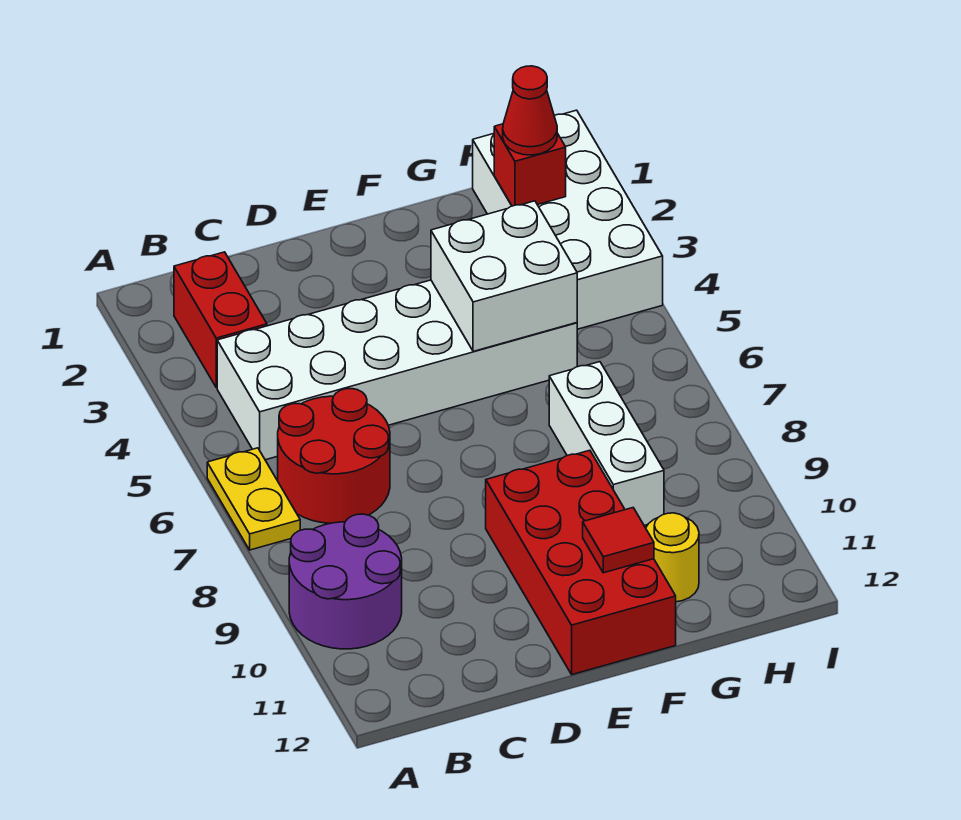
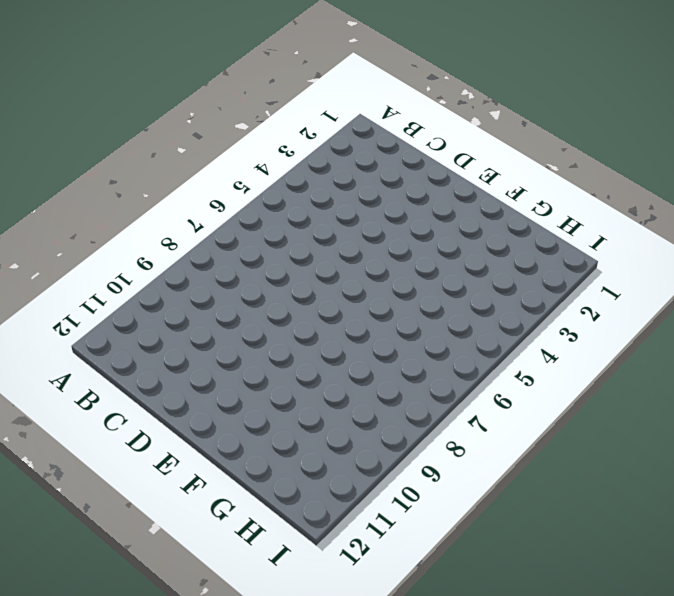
none -> yellow plate A6:A7 level 1
none -> purple round brick A9:B10 level 1
none -> red brick B2:B3 level 1

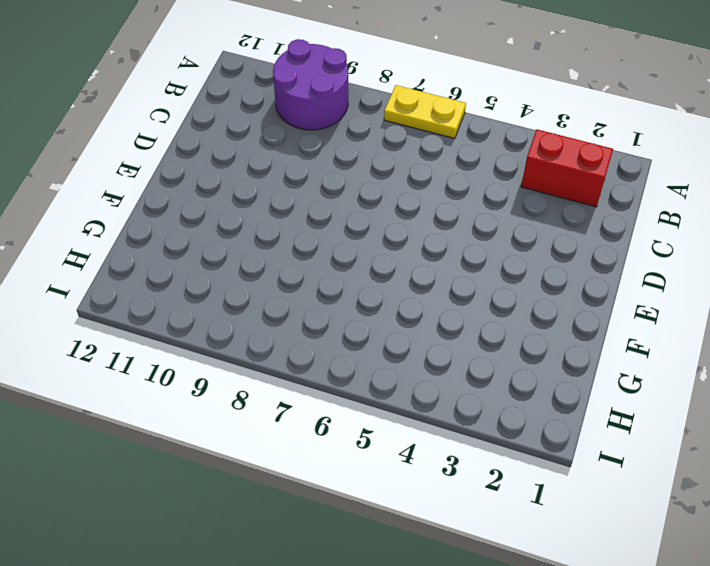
none -> white brick B4:G5 level 1
none -> red round brick B6:C7 level 1
none -> red brick E9:F12 level 1

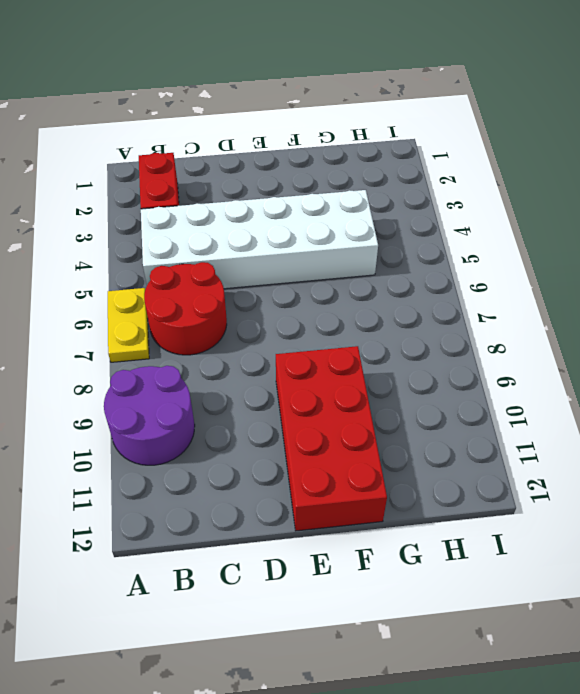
none -> white brick G7:G9 level 1
none -> yellow round brick G11 level 1
none -> white brick H1:I4 level 1

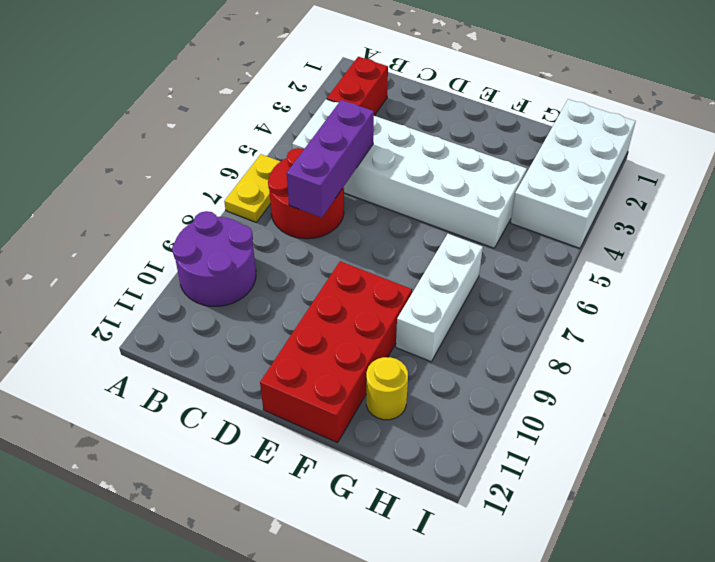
purple brick C5:C7 level 2 -> none
none -> white brick F4:G5 level 2
none -> red tile F11 level 2
none -> red brick H2 level 2

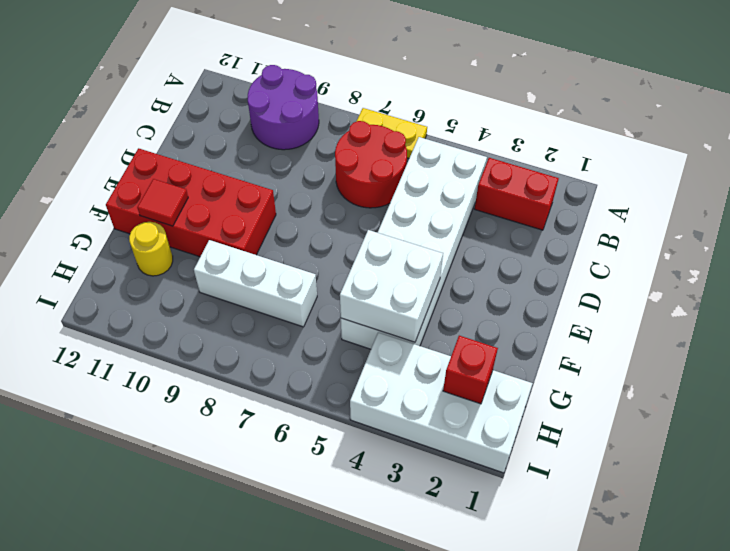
none -> red cone H2 level 3

